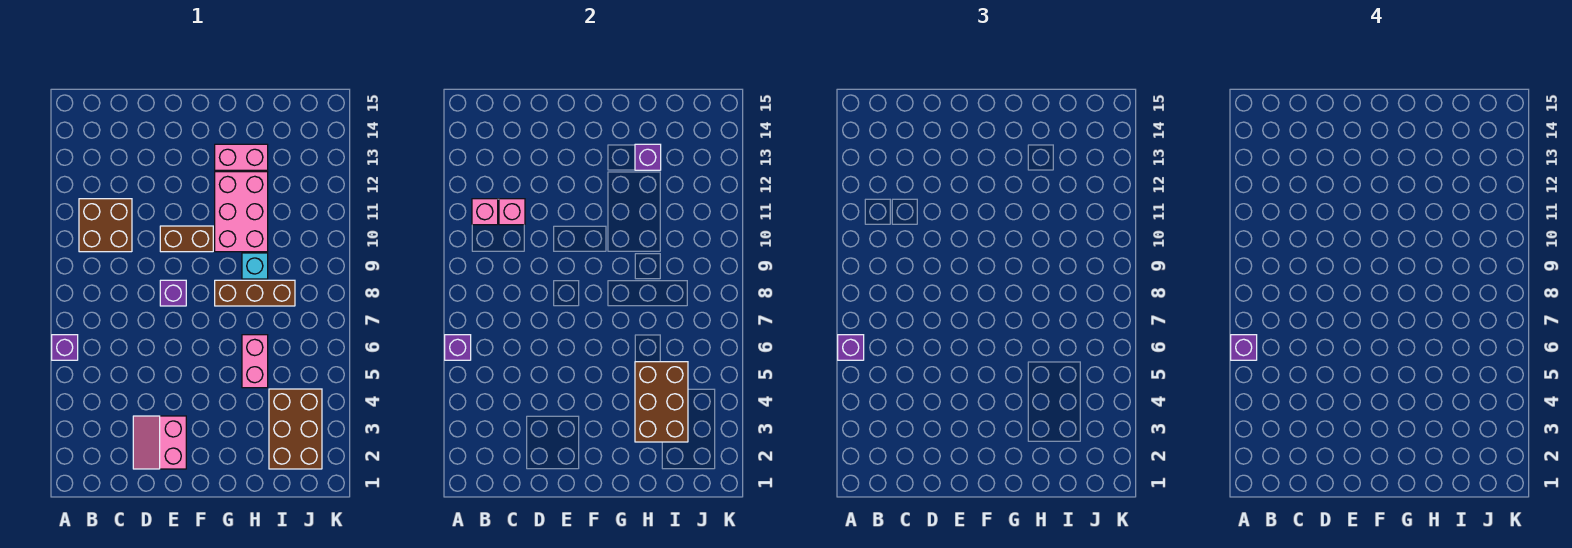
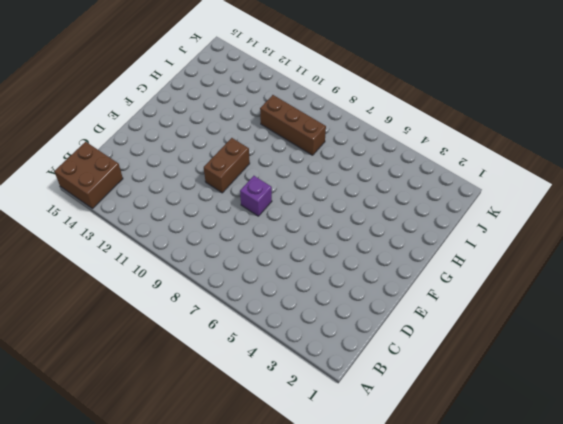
brown brick A14:B15 level 1 -> brown brick B10:C11 level 1
brown brick I8:I10 level 1 -> brown brick G8:I8 level 1
none -> purple brick A6 level 1
none -> pink slope D2:E3 level 1 top E
none -> pink brick G10:H12 level 1

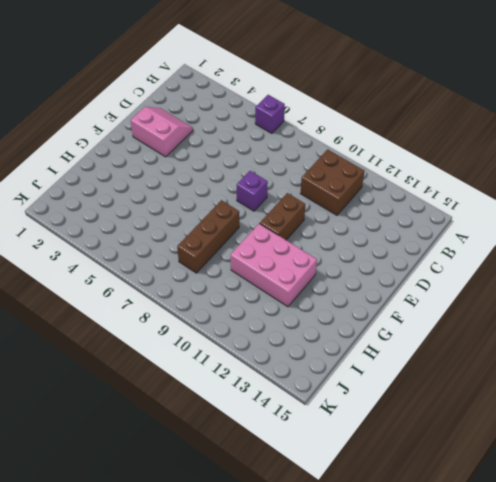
none -> pink brick G13:H13 level 1
none -> pink brick H5:H6 level 1
none -> cyan brick H9 level 1

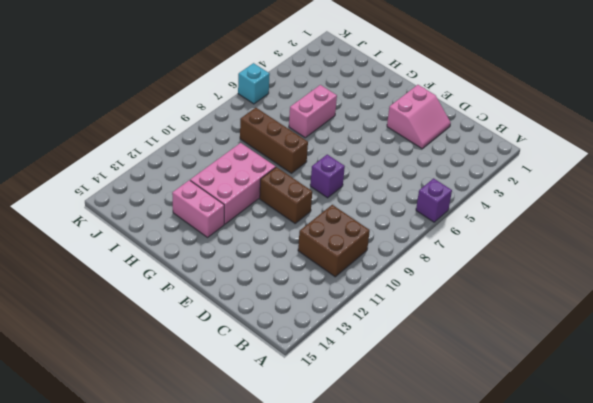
cyan brick K6 level 1 -> cyan brick H9 level 1
none -> brown brick I2:J4 level 1
none -> purple brick A6 level 2
none -> pink brick B11 level 2

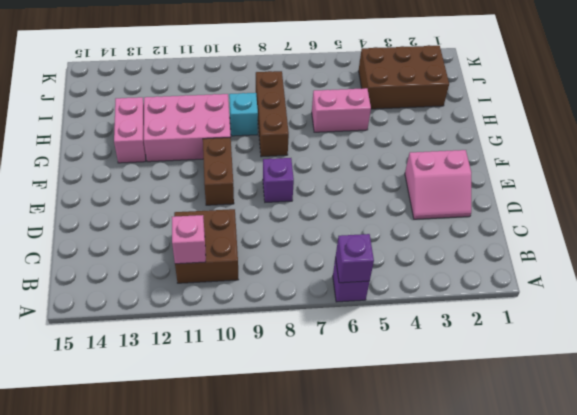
none -> pink brick C11 level 2
none -> brown brick H3:I5 level 2
none -> purple brick H13 level 2

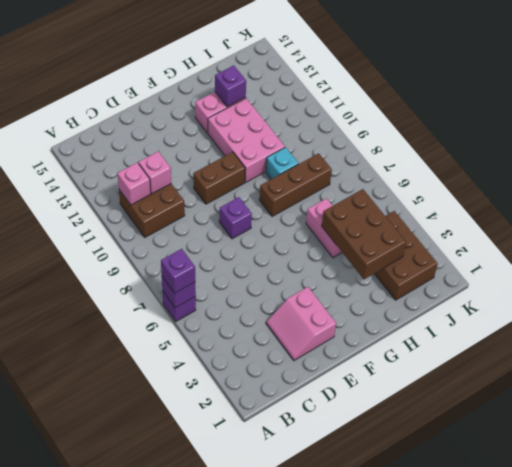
none -> purple brick A6 level 4

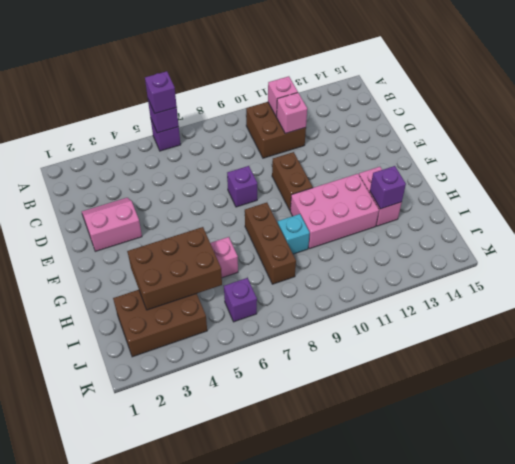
purple brick J6 level 1 -> purple brick A6 level 4

